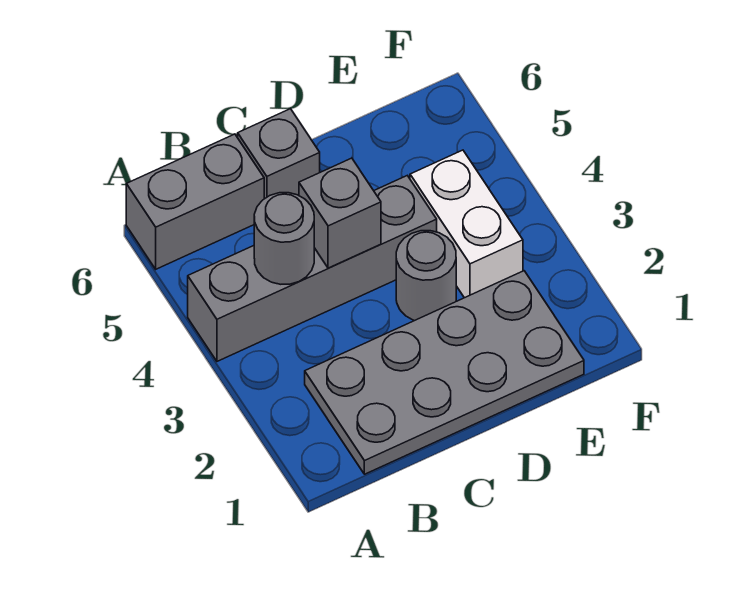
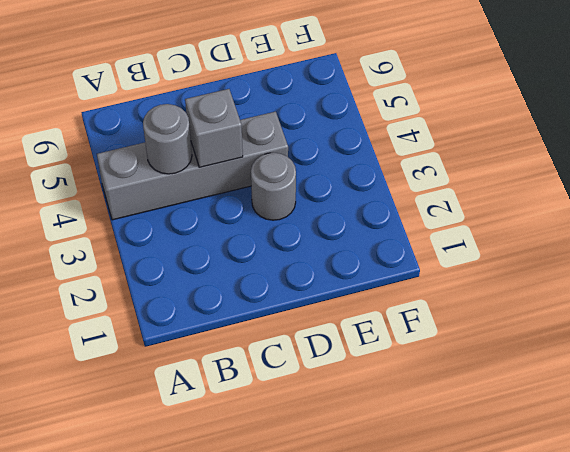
none -> grey brick A6:B6 level 1
none -> grey plate B1:E2 level 1

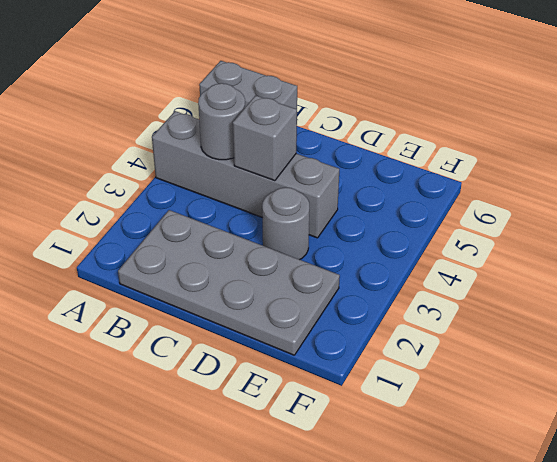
none -> grey brick C6 level 1
none -> white brick E3:E4 level 1

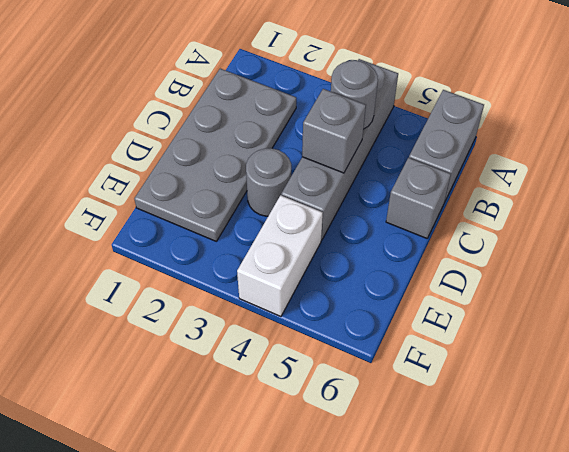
white brick E4:F4 level 1 -> white brick E3:E4 level 1

